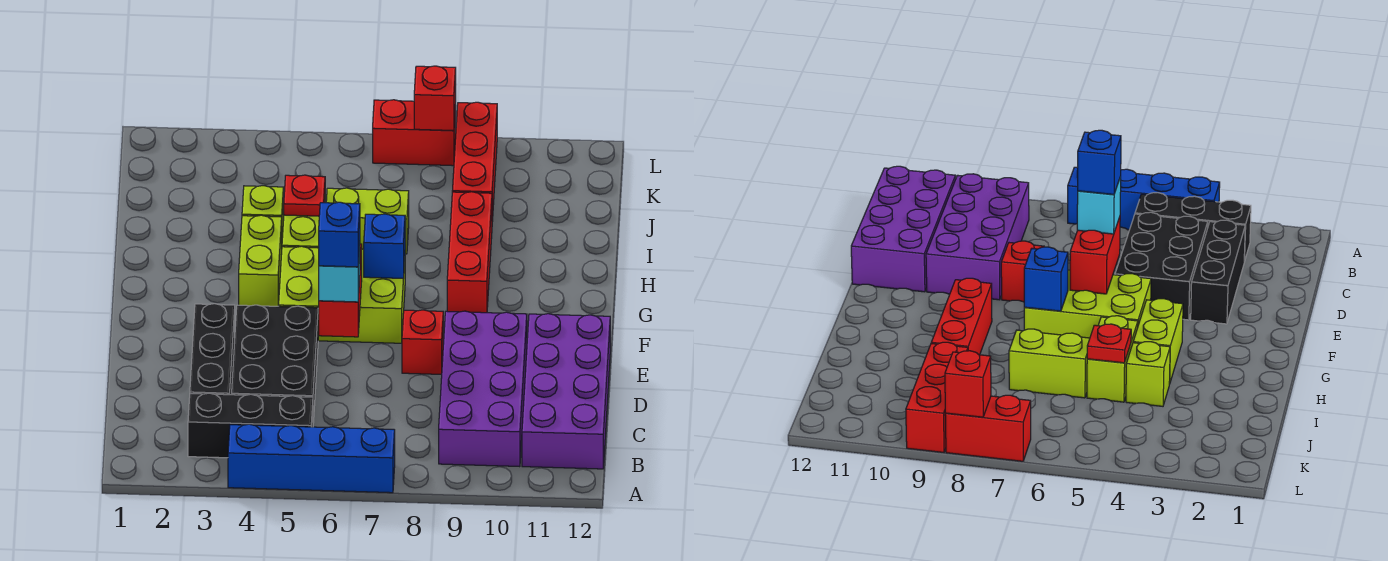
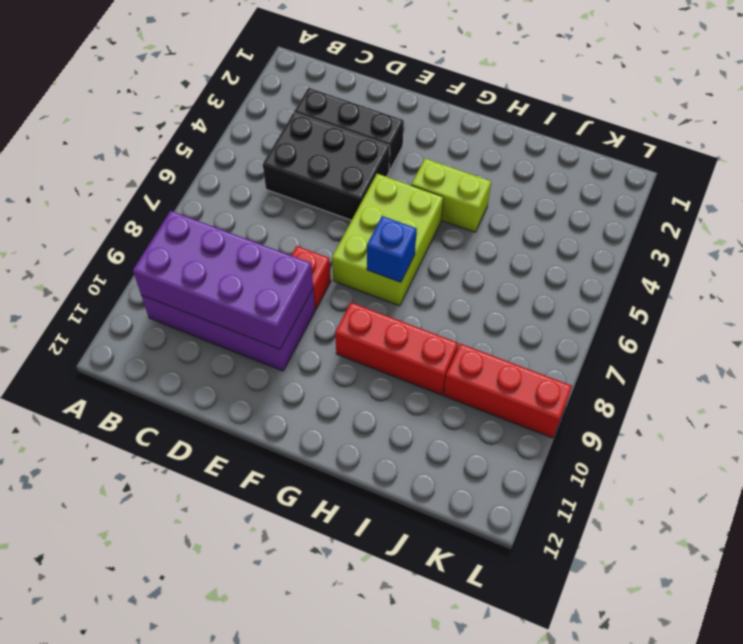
purple brick B9:E10 level 2 -> purple brick B11:E12 level 1
none -> blue brick A4:A7 level 1
none -> black brick B3:B5 level 1
none -> lime brick H5:I5 level 1

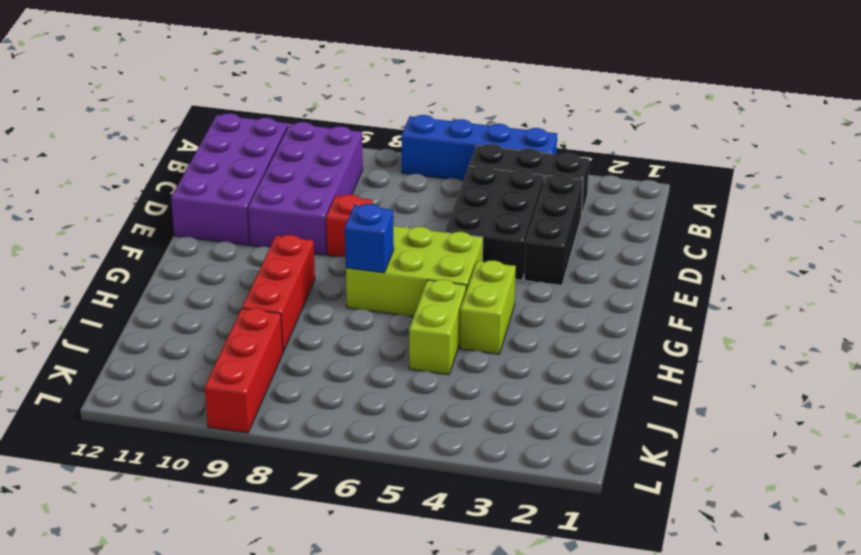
none -> lime brick I4 level 1
none -> lime brick I6:I7 level 1
none -> red brick L7:L8 level 1

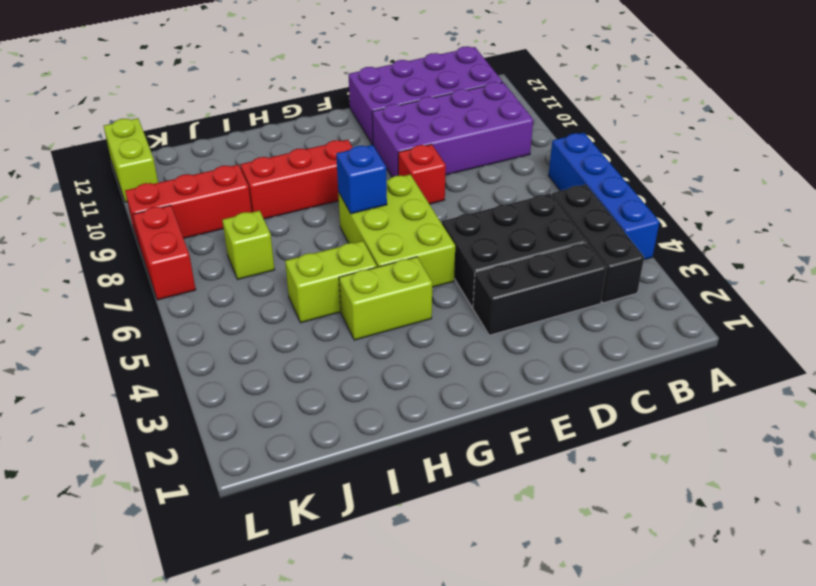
lime brick J7 level 1 -> lime brick I4 level 1
lime brick L11:L12 level 1 -> lime brick I6:I7 level 1
none -> red brick E6:F6 level 2
none -> red plate I5 level 2
none -> red brick L8 level 2

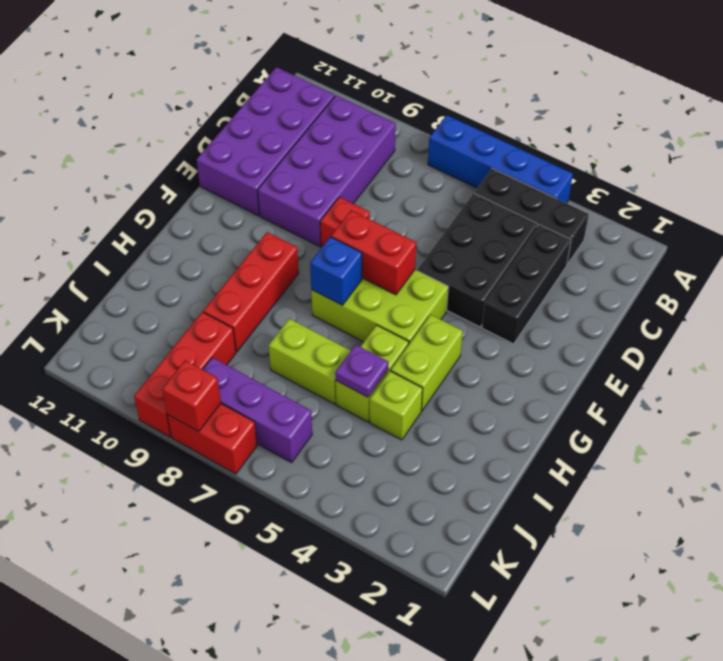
red brick F6:F7 level 2 -> red brick E6:F6 level 2
purple plate I5 level 2 -> red plate I5 level 2
purple brick K6:K8 level 1 -> none
none -> cyan brick E6 level 3
none -> blue brick E6 level 4

